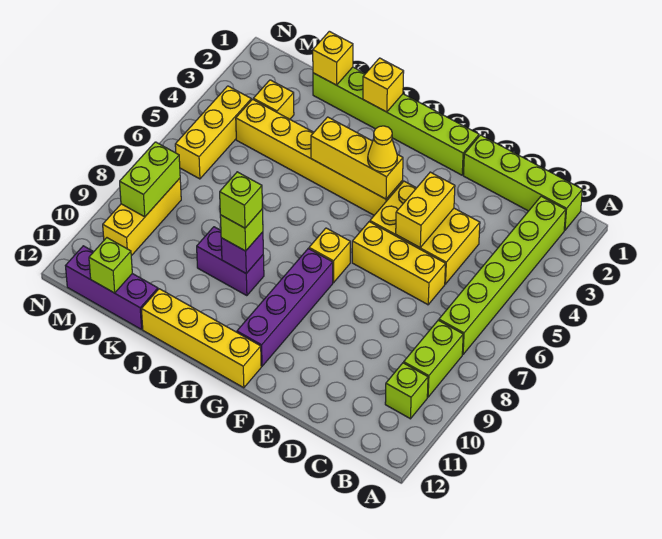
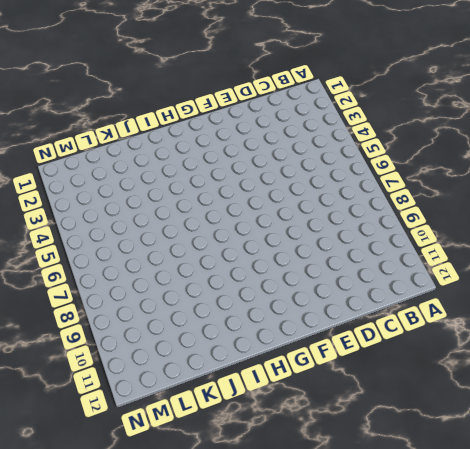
none -> lime brick B1:E1 level 1
none -> lime brick B2:B7 level 1
none -> lime brick B8:B9 level 1

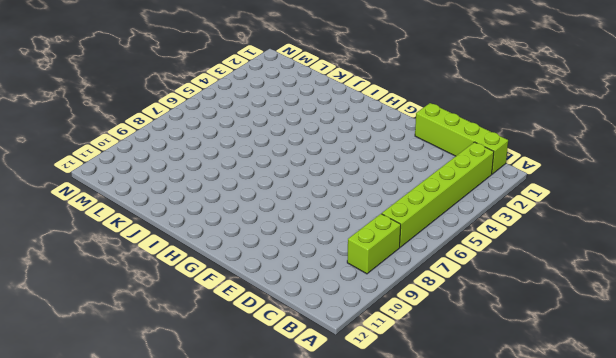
none -> lime brick B10 level 1
none -> yellow brick D4:F5 level 1
none -> yellow brick D6:F6 level 1

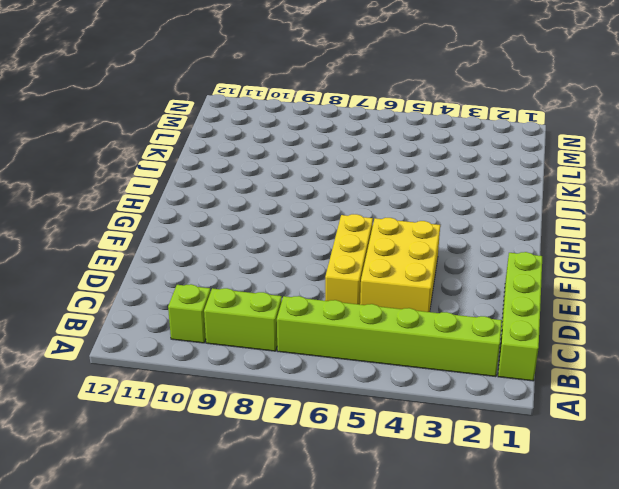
none -> lime brick F1:K1 level 1
none -> yellow brick G4:L4 level 1
none -> yellow brick G7 level 1

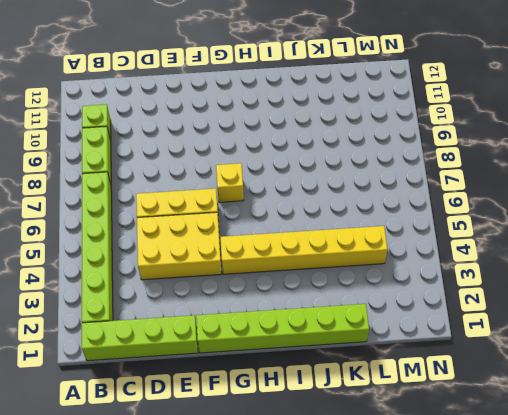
none -> purple brick G8:G11 level 1
none -> yellow brick G12:J12 level 1
none -> purple brick I9:J9 level 1

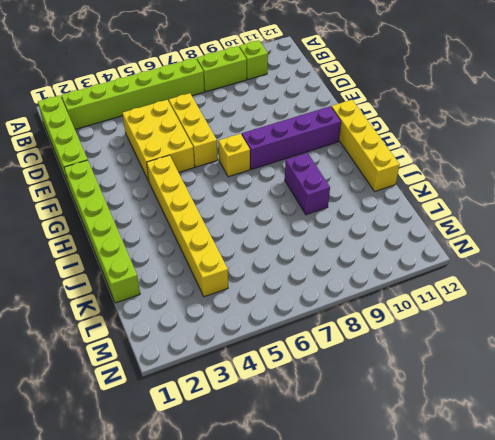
none -> purple brick K12:M12 level 1
none -> yellow brick L3 level 1
none -> yellow brick M4:M6 level 1

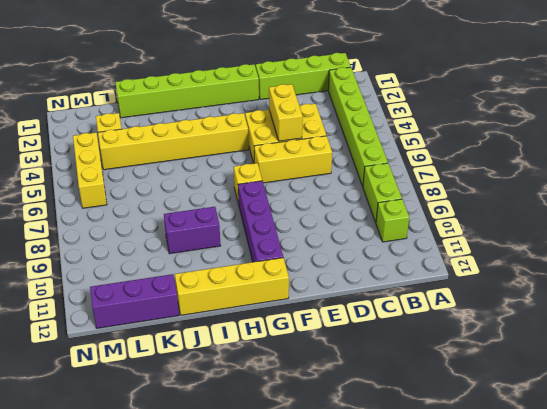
none -> yellow brick M8:M10 level 1
none -> yellow brick G4:I4 level 2
none -> yellow brick I1 level 2

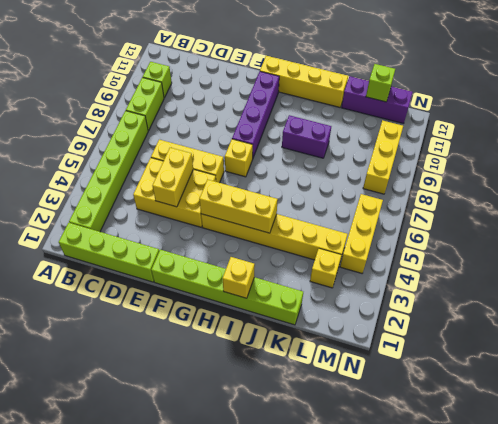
none -> purple brick I9 level 2
none -> yellow brick K1 level 2
none -> lime brick M8:M9 level 2

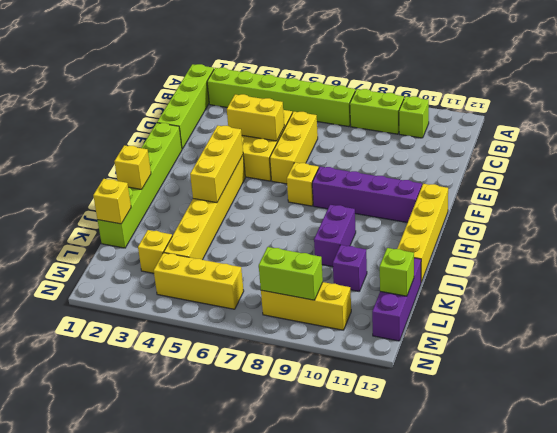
purple brick K10 level 1 -> purple brick I9 level 2
none -> yellow cone G4 level 3
none -> lime brick I9 level 3
none -> lime brick I9 level 4

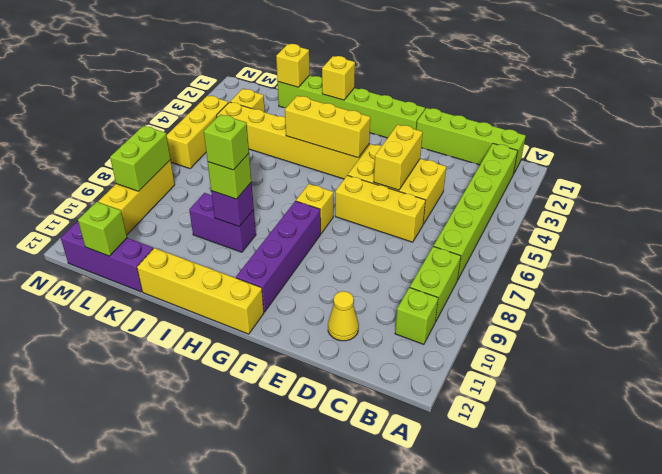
yellow cone D11 level 1 -> yellow cone G4 level 3

